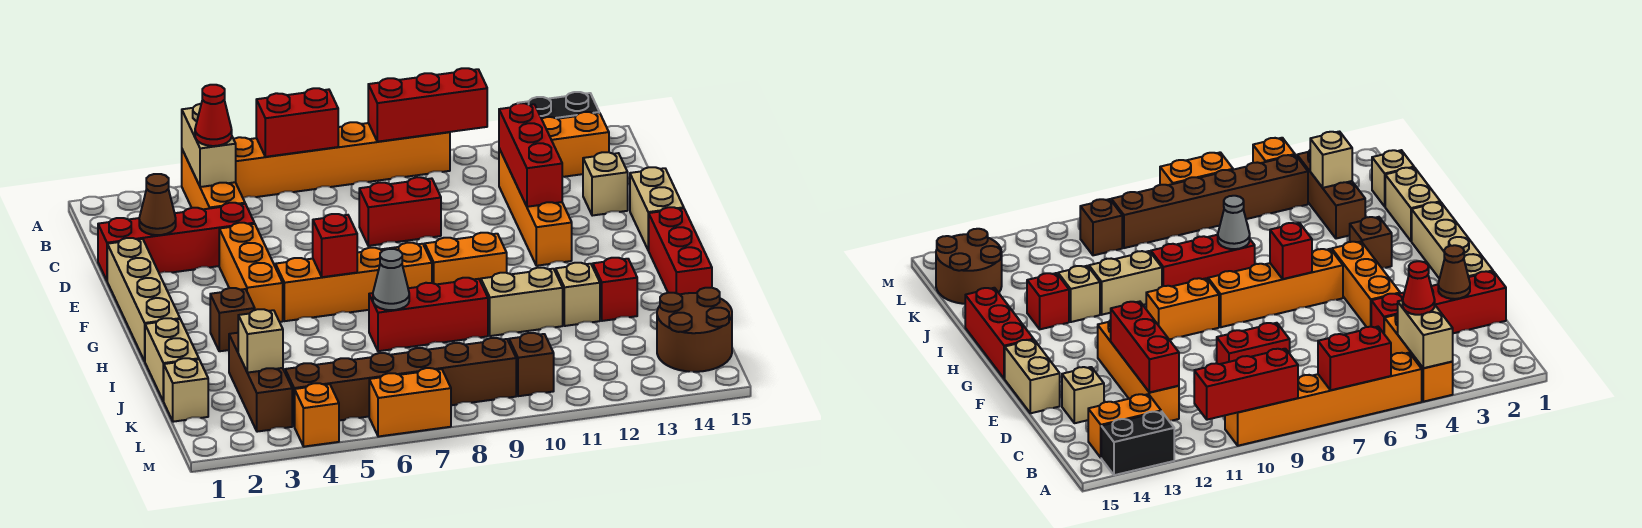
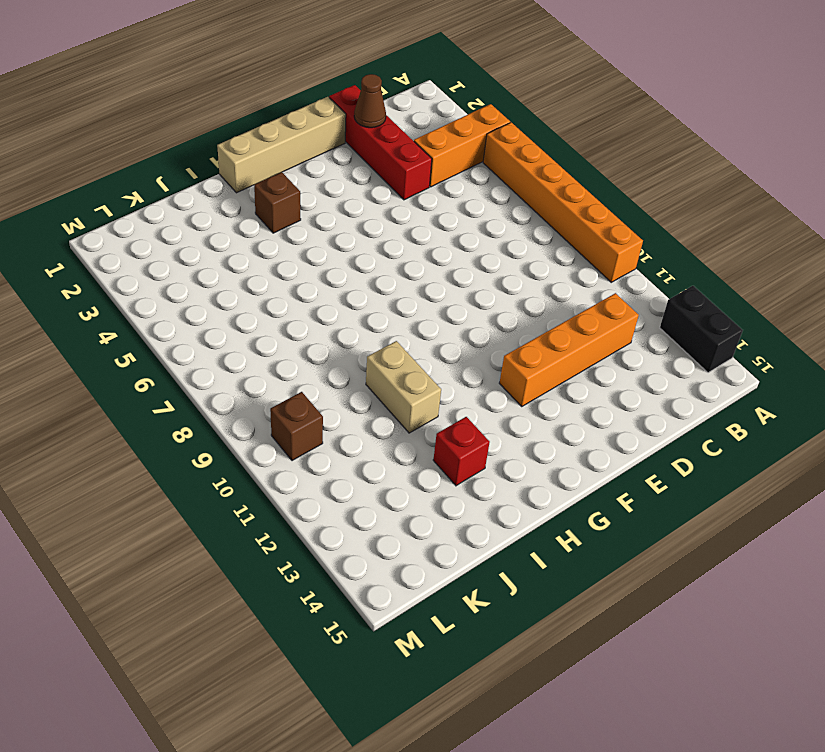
none -> orange brick B13:B14 level 1
none -> red brick D8:D9 level 1
none -> tan brick D14 level 1
none -> orange brick E4:G4 level 1

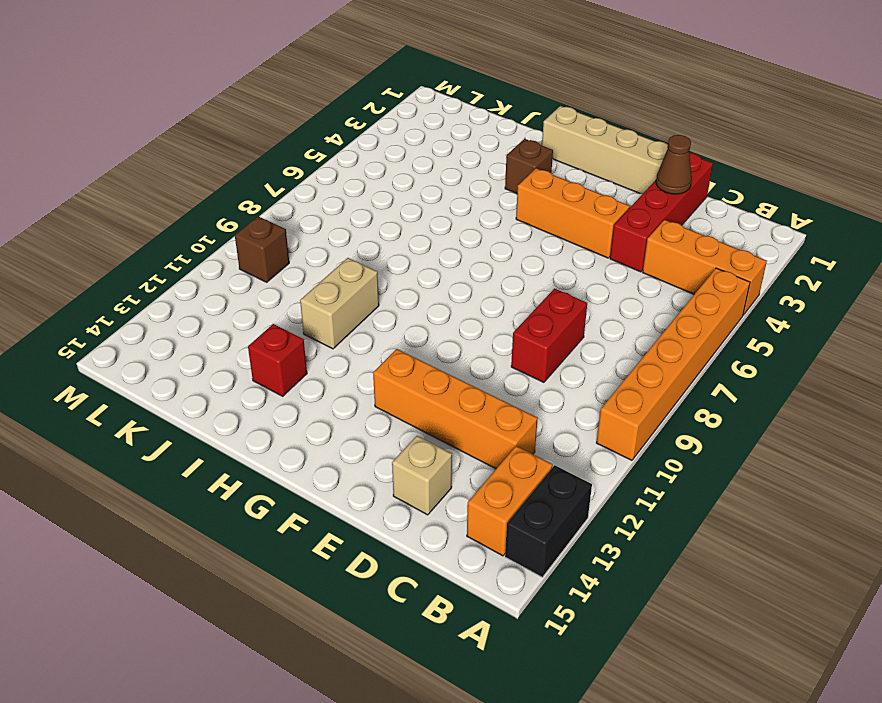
none -> tan brick E15:F15 level 1
none -> orange brick G5:G8 level 1
none -> orange brick G9:G10 level 1
none -> red brick G15:I15 level 1

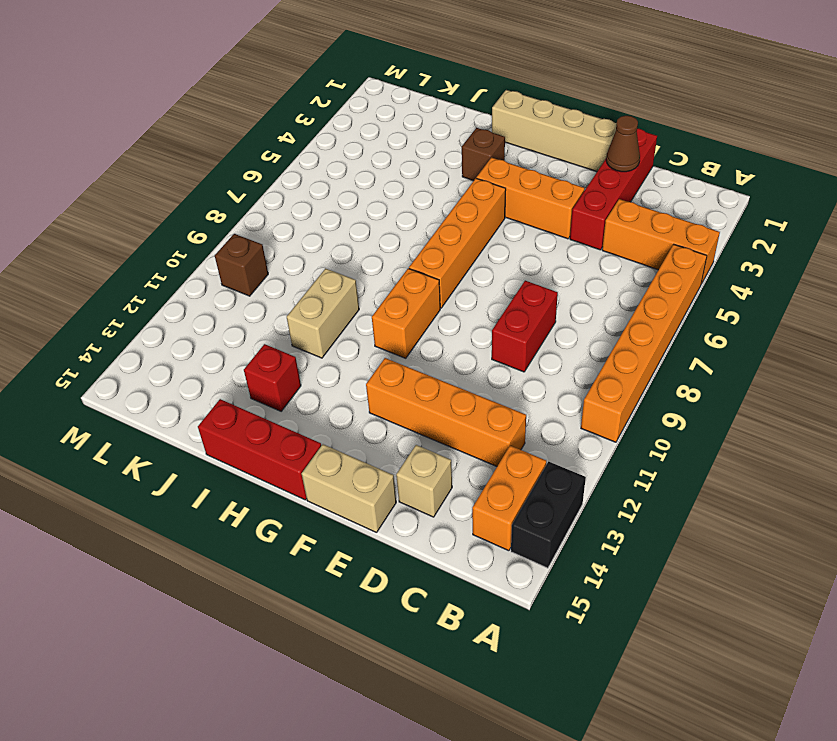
none -> tan brick I1:J1 level 1
none -> red brick I7:I9 level 1
none -> tan brick I12 level 1
none -> brown brick J3:L3 level 1

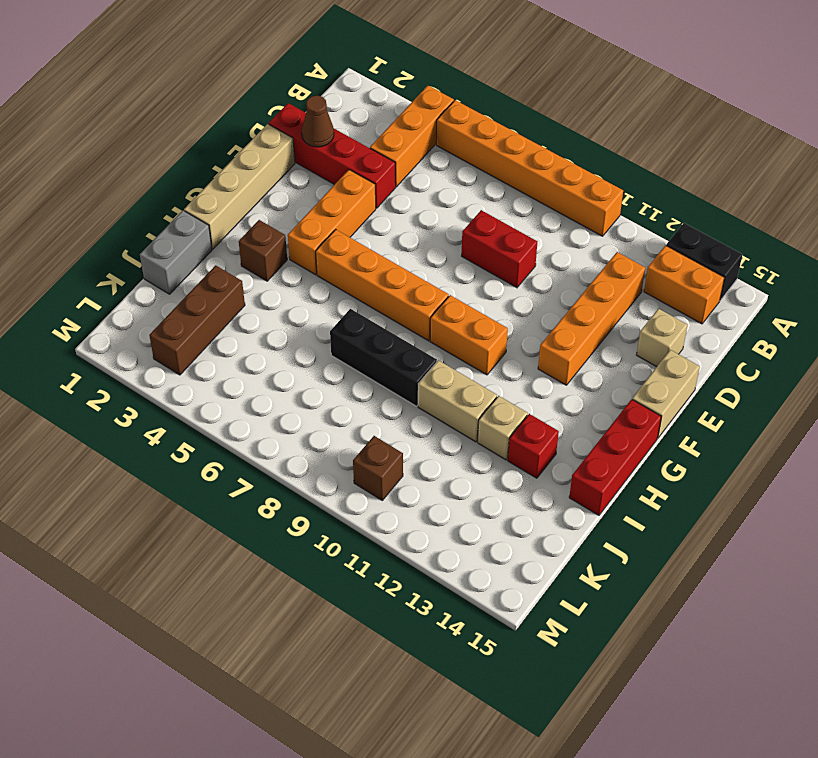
grey brick I1:J1 level 1 -> tan brick I1:J1 level 1
black brick I7:I9 level 1 -> red brick I7:I9 level 1
none -> tan brick K1 level 1
none -> brown round brick K14:L15 level 1
none -> brown brick L4:L9 level 1
none -> orange brick M4 level 1

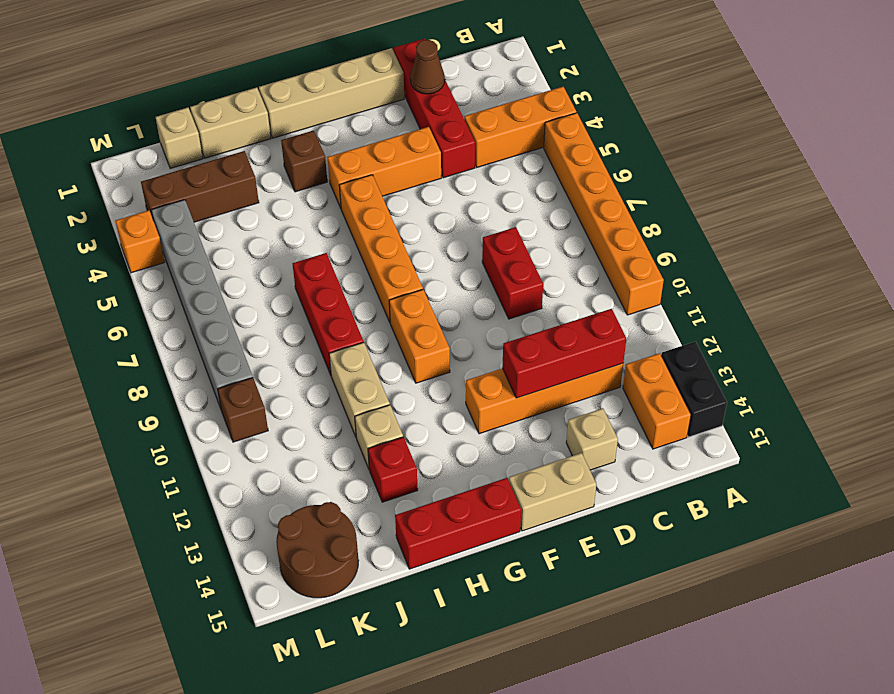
grey brick L4:L9 level 1 -> brown brick L4:L9 level 1
none -> orange brick M6:M7 level 1
none -> tan brick A4:B4 level 2
none -> red brick A6:A7 level 2
none -> red brick A9:A11 level 2

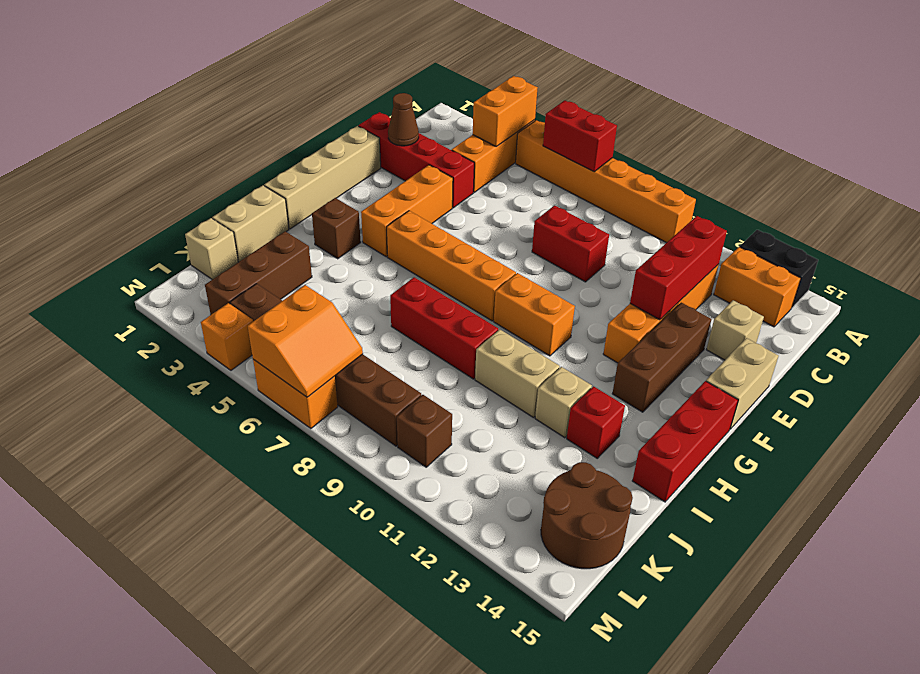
orange brick A4:B4 level 2 -> tan brick A4:B4 level 2
brown brick E13:G13 level 1 -> none
orange slope L6:M7 level 2 top 6 -> none
none -> red brick A9:A11 level 2
none -> red brick G6 level 2
none -> grey cone I7 level 2
none -> tan brick K3 level 2

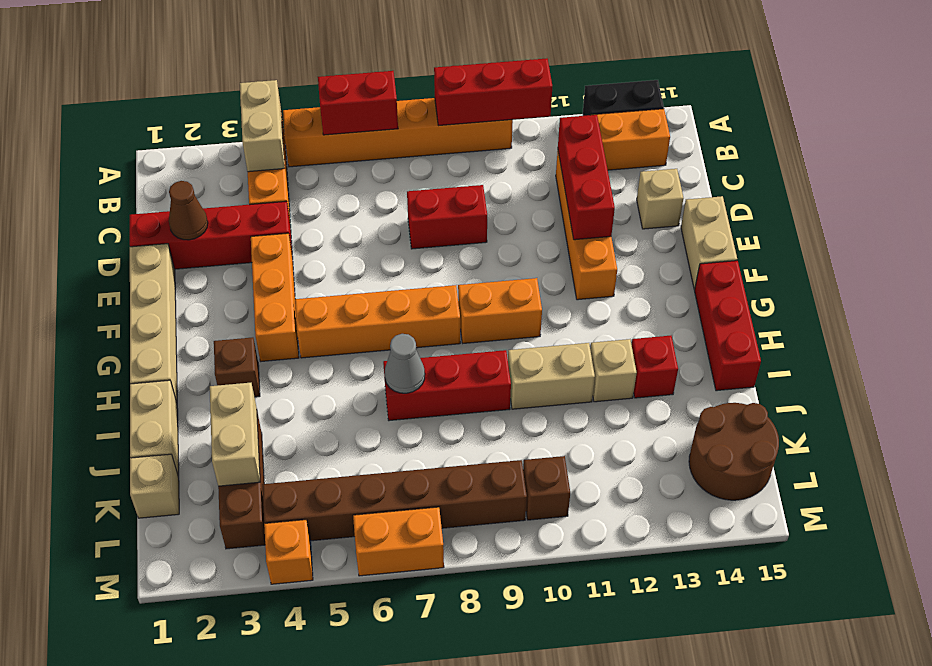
tan brick J3:K3 level 2 -> tan brick K3 level 2
none -> red brick G6 level 2
none -> red cone B4 level 3

